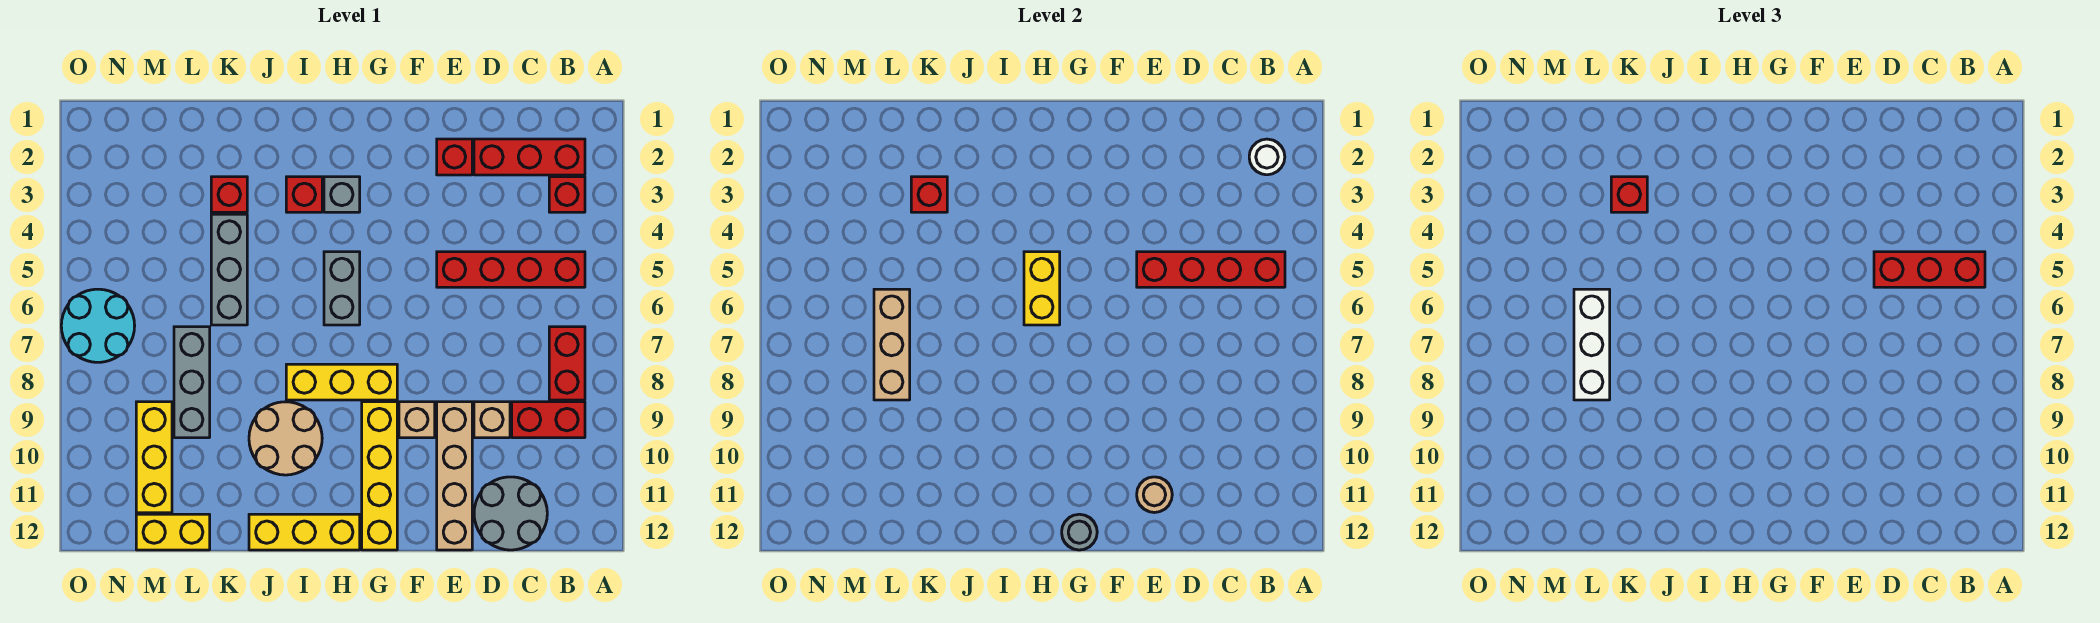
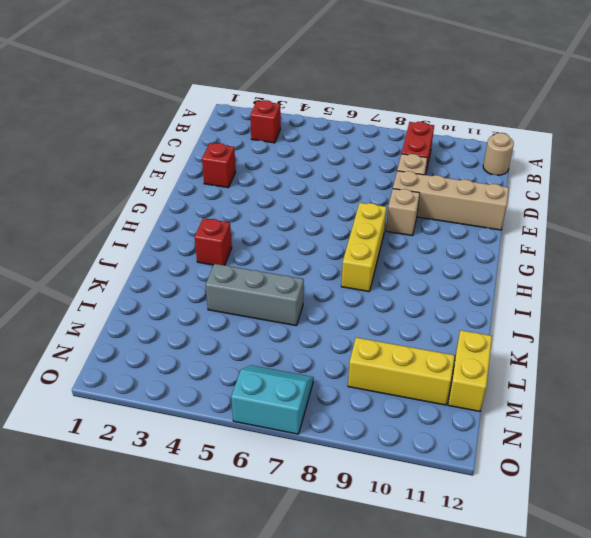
tan round brick B12 level 1 -> tan round brick E11 level 2
cyan slope N6:O7 level 1 top O -> cyan round brick N6:O7 level 1
none -> red brick B2:D2 level 1
none -> red brick B5:E5 level 1
none -> red brick B7:B8 level 1
none -> grey round brick C11:D12 level 1

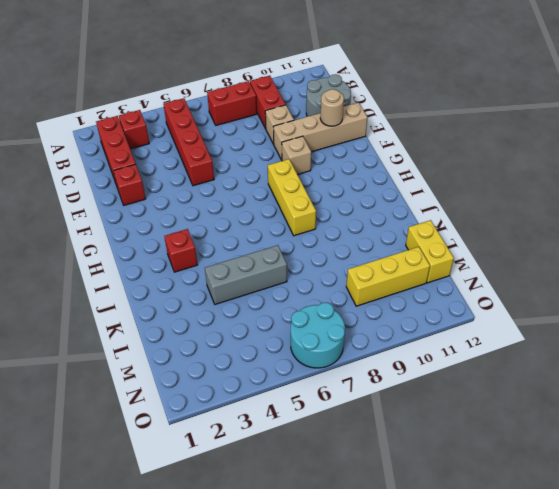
none -> yellow brick G9:G12 level 1
none -> grey brick H3 level 1
none -> grey brick H5:H6 level 1
none -> yellow brick H12:J12 level 1

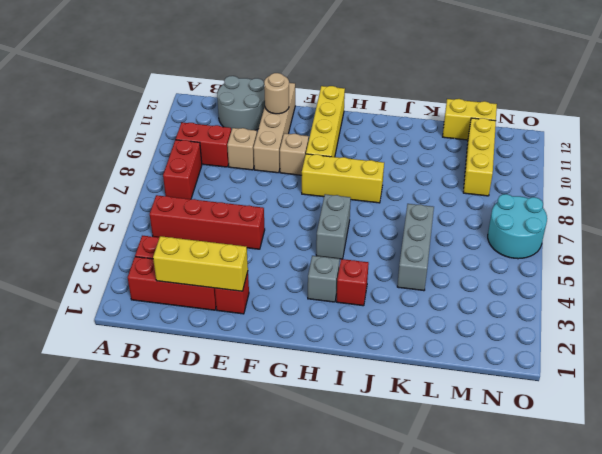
yellow brick C2:E2 level 2 -> yellow brick H12:J12 level 1
none -> tan round brick I9:J10 level 1
none -> red brick K3 level 1
none -> grey brick L7:L9 level 1
none -> white round brick B2 level 2

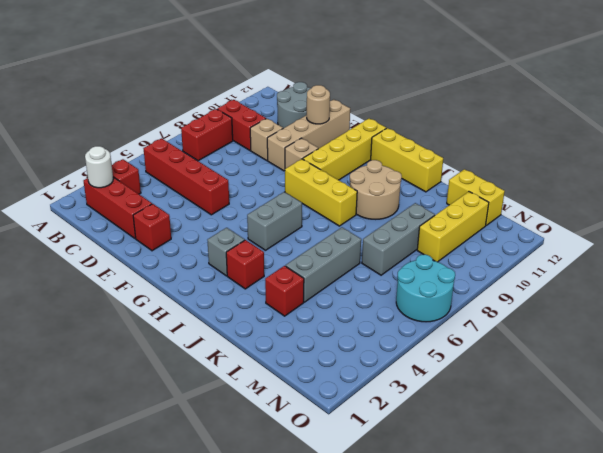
none -> red brick B5:E5 level 2
none -> grey round brick G12 level 2
none -> yellow brick H5:H6 level 2
none -> red brick K3 level 2

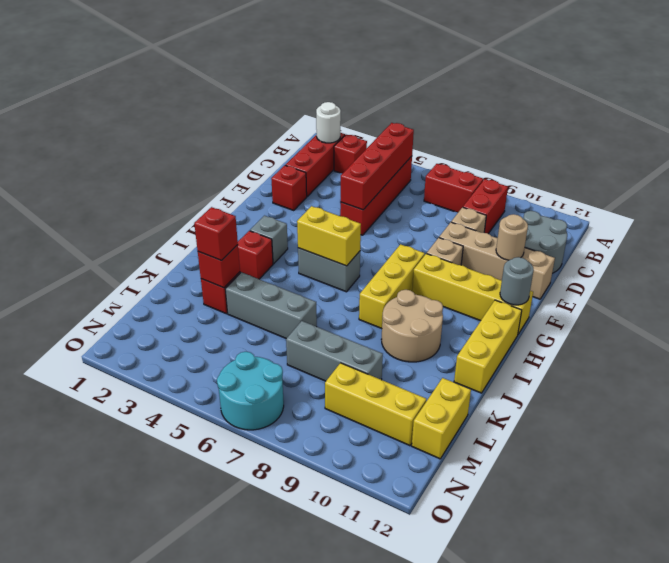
none -> tan brick L6:L8 level 2
none -> red brick B5:D5 level 3
none -> white brick L6:L8 level 3

